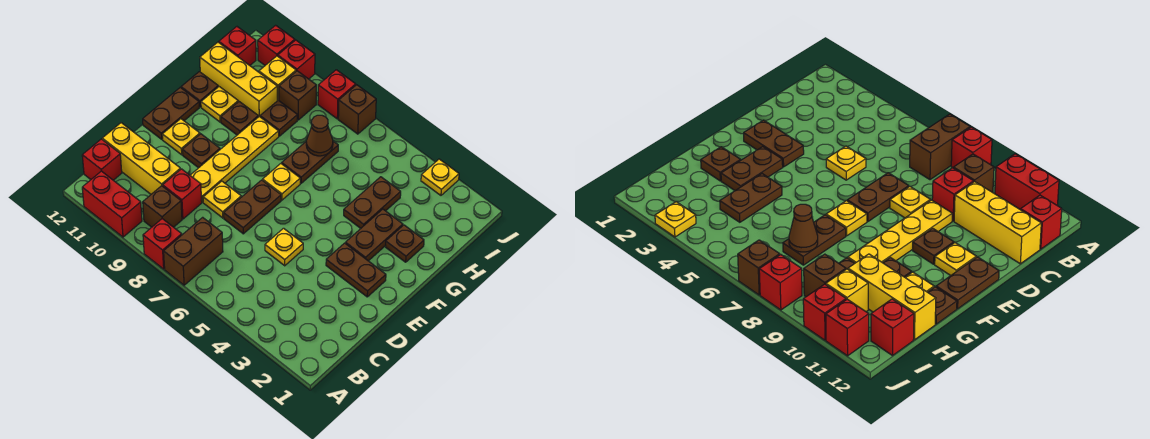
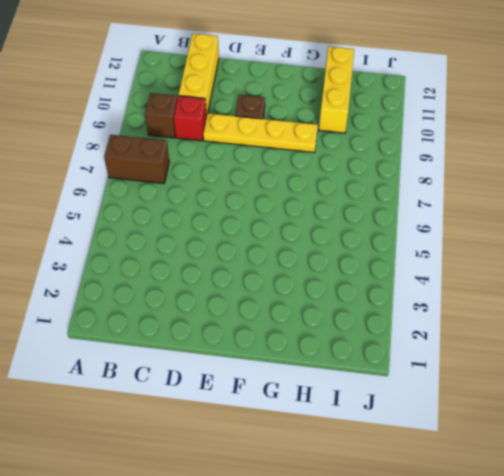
none -> red brick A8 level 1
none -> red brick A10:A11 level 1
none -> red brick B12 level 1
none -> yellow plate D5 level 1

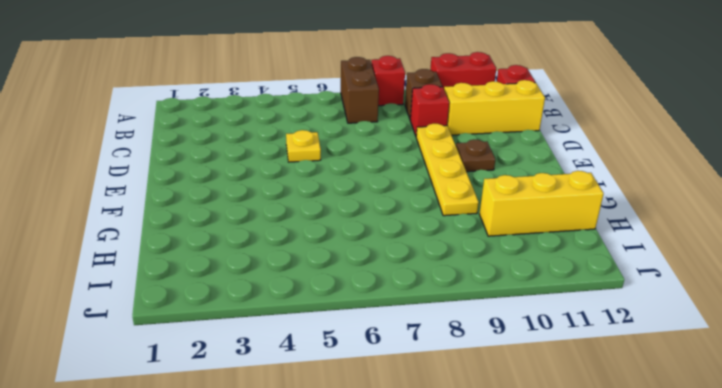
none -> brown plate D7:E7 level 1
none -> yellow plate D8 level 1
none -> brown plate E2:E3 level 1
none -> yellow plate E11 level 1

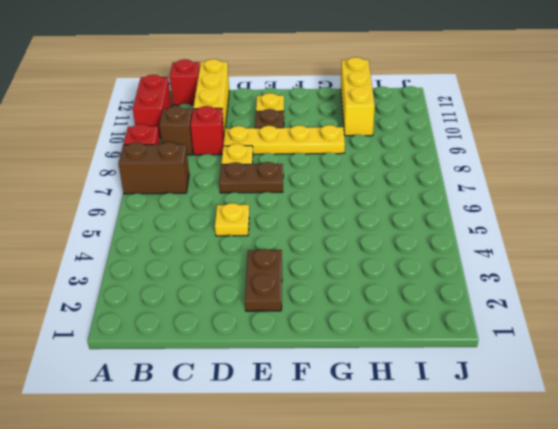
none -> brown plate E12:F12 level 1
none -> brown plate F3:G3 level 1
none -> yellow plate F7 level 1
none -> brown plate G2 level 1

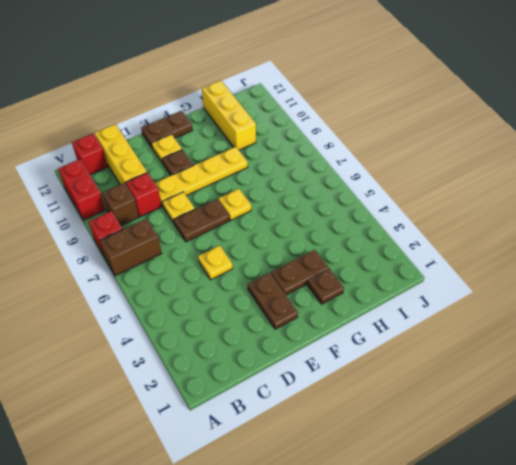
none -> brown plate G4:H4 level 1
none -> brown plate G7:H7 level 1
none -> brown plate G10 level 1
none -> yellow plate G11 level 1

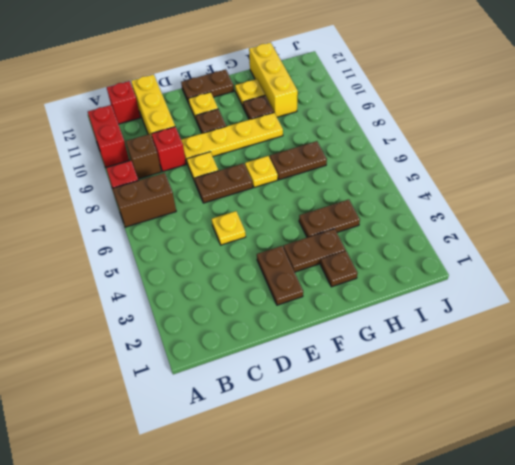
none -> brown plate G12 level 1
none -> brown plate H9 level 1
none -> brown brick I9 level 1
none -> yellow brick I10 level 1

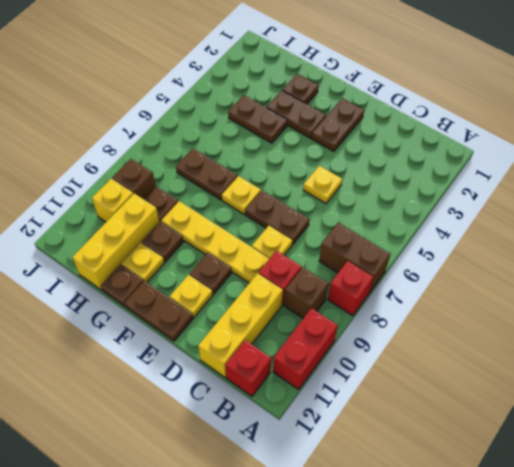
none -> red brick I12 level 1
none -> yellow plate J3 level 1
none -> brown brick J7 level 1
none -> red brick J8 level 1

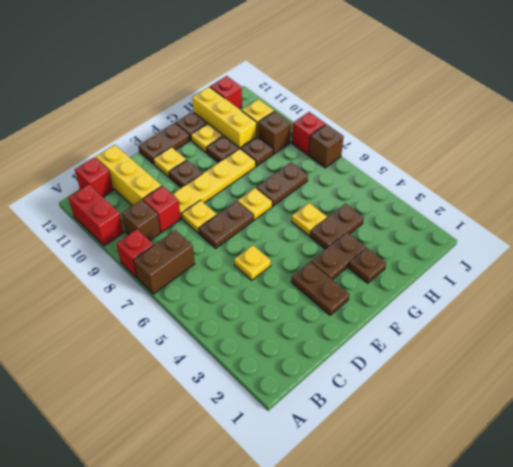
yellow plate G5 level 1 -> yellow plate J3 level 1
none -> red brick J10 level 1
none -> red brick J11 level 1
none -> brown cone H7 level 2

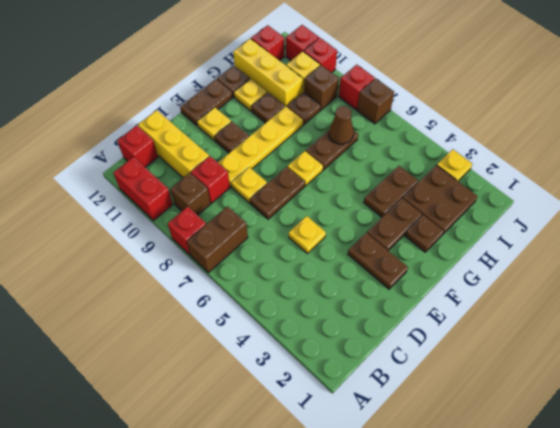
brown plate H2:I3 level 1 -> none

